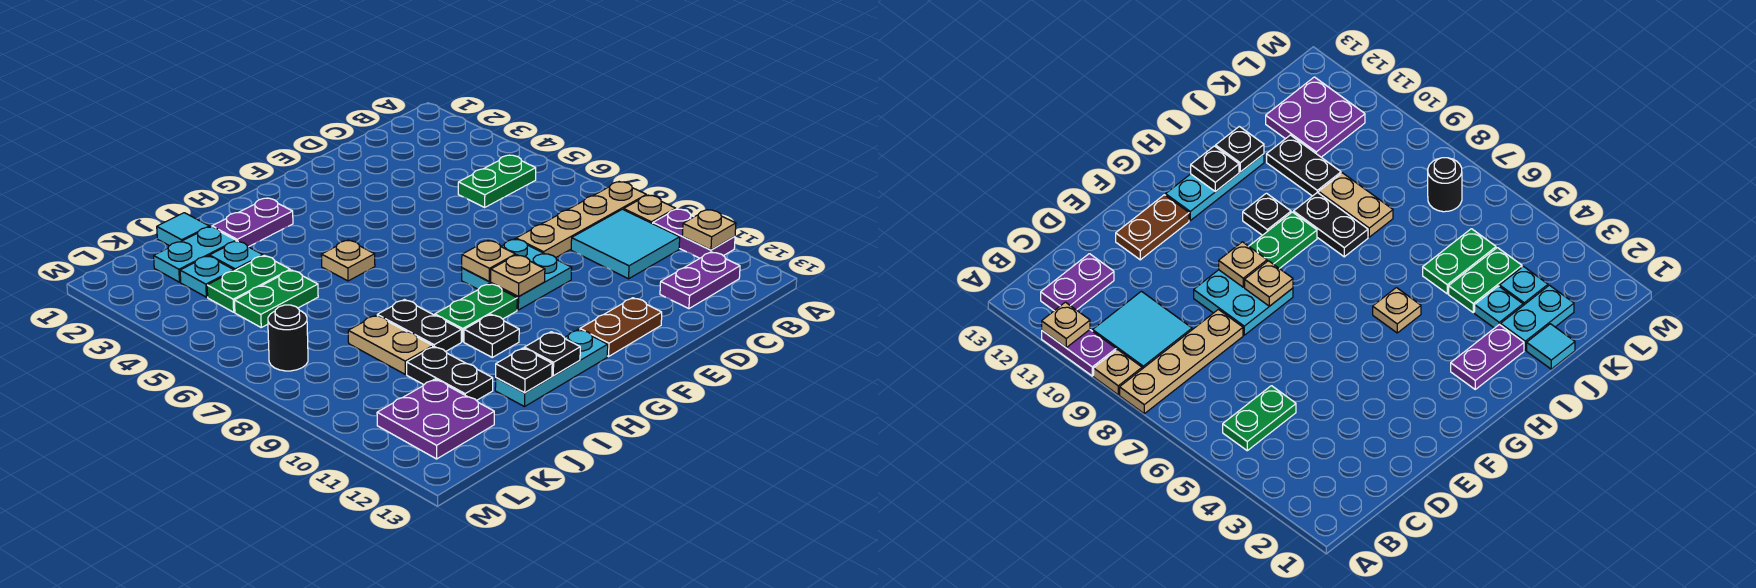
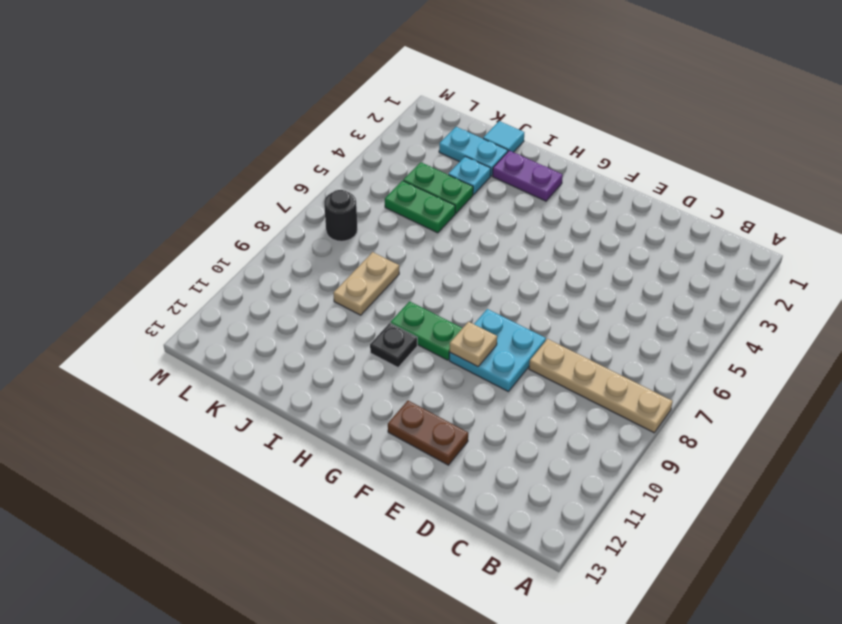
none -> tan plate A9 level 1
none -> purple plate A10:A11 level 1
none -> green plate B5:C5 level 1

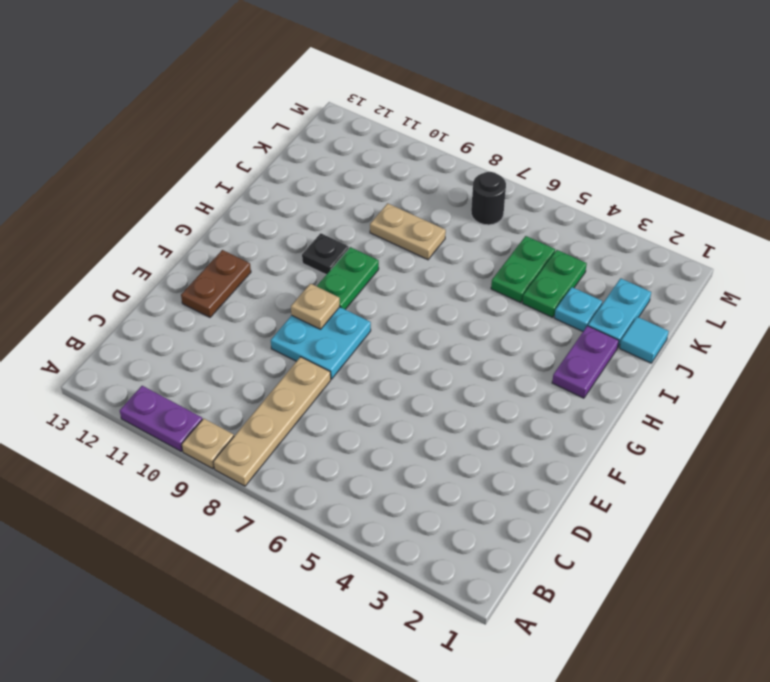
none -> green plate B5:C5 level 1
none -> cyan tile B9:C10 level 1
none -> purple plate B12:C12 level 1

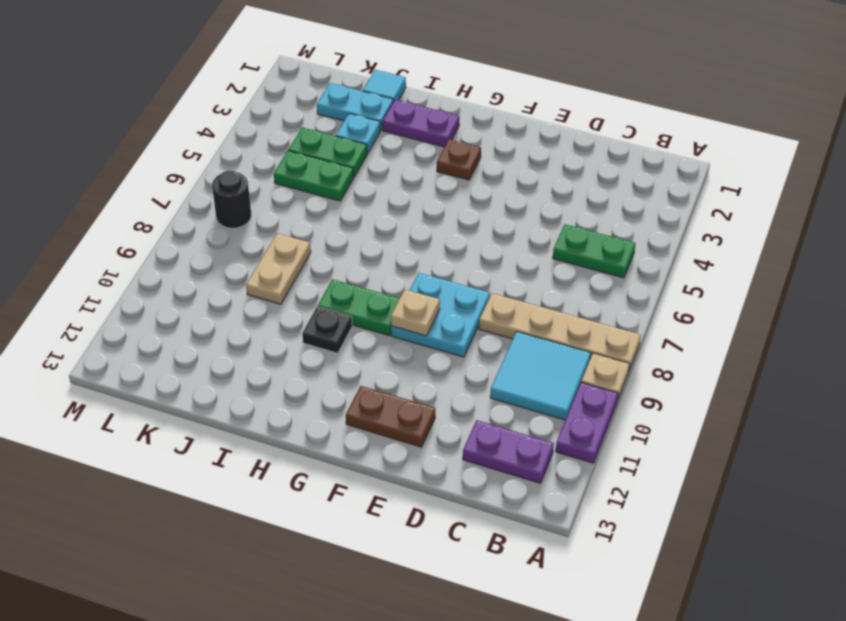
brown plate G3 level 1 -> none
none -> cyan plate G12:I12 level 1
none -> tan plate H5 level 1
none -> black plate I8:I9 level 1

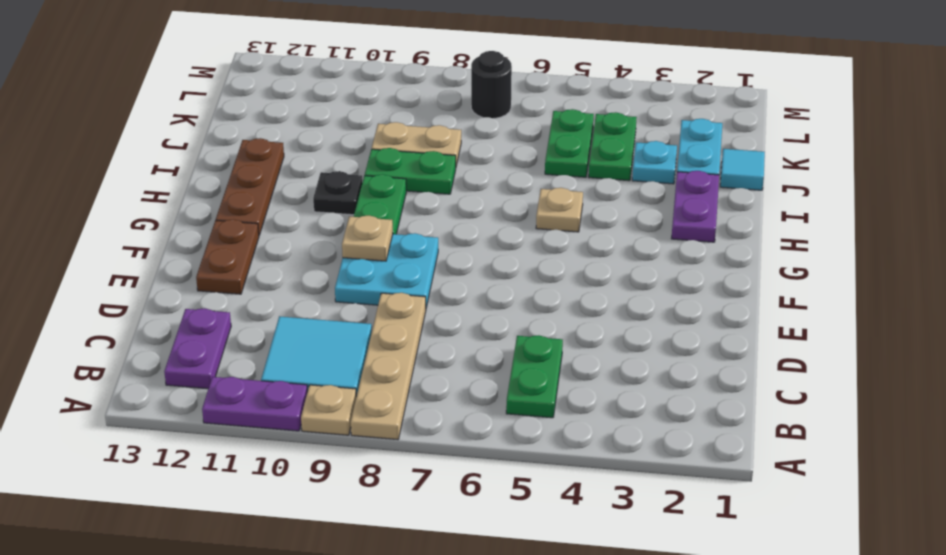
brown plate G12:I12 level 1 -> cyan plate G12:I12 level 1
green plate I8:I9 level 1 -> black plate I8:I9 level 1
none -> black plate J10:J11 level 1
none -> cyan plate K3 level 1
none -> purple plate K11:L12 level 1

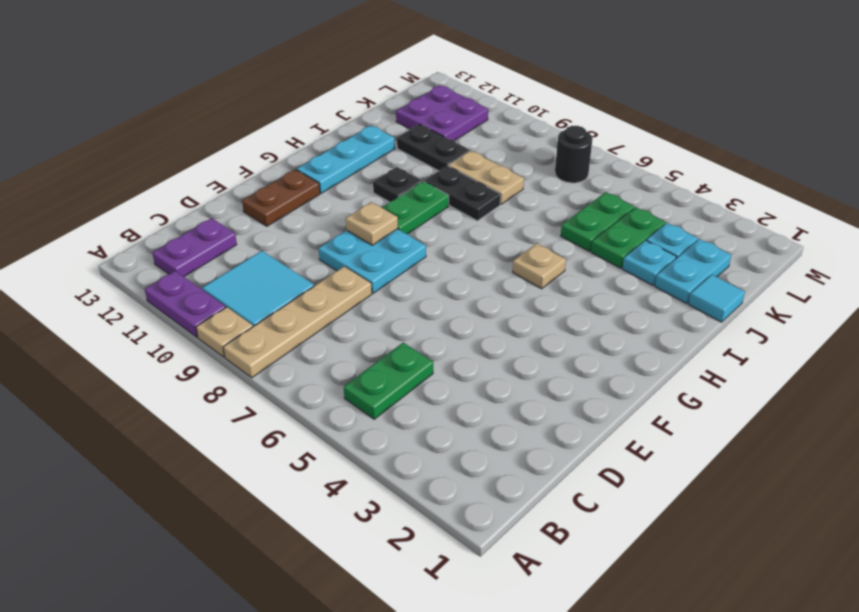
none -> purple plate H2:I2 level 1
none -> tan plate A11 level 2
none -> tan plate F8 level 2

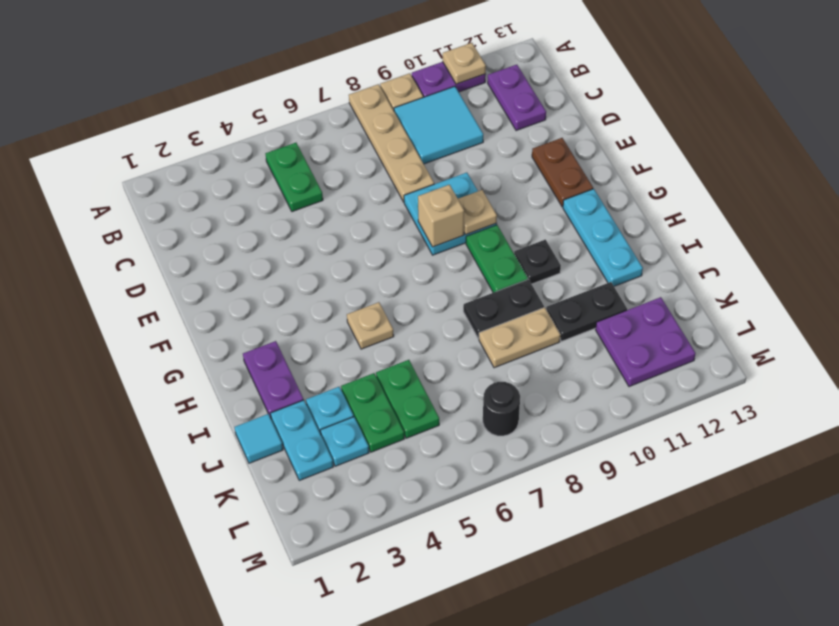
tan brick F8 level 2 -> tan plate F8 level 2
none -> black plate H12 level 2
none -> black plate I12 level 2

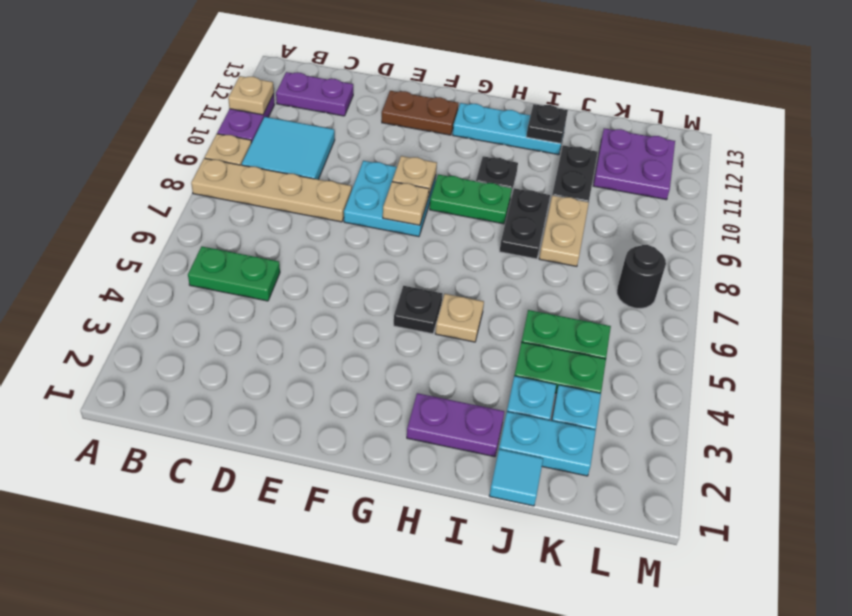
black plate G5 level 1 -> black plate H12 level 2

